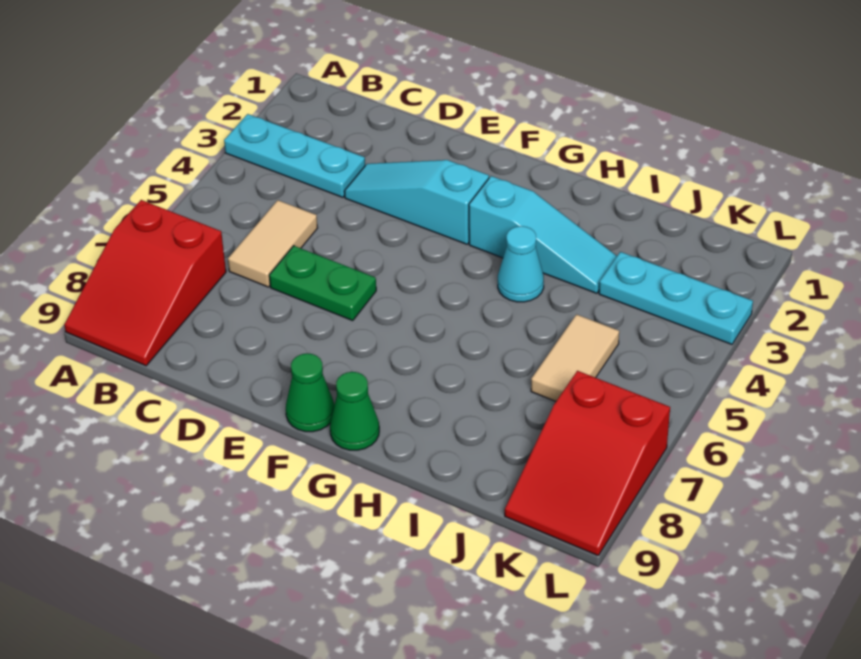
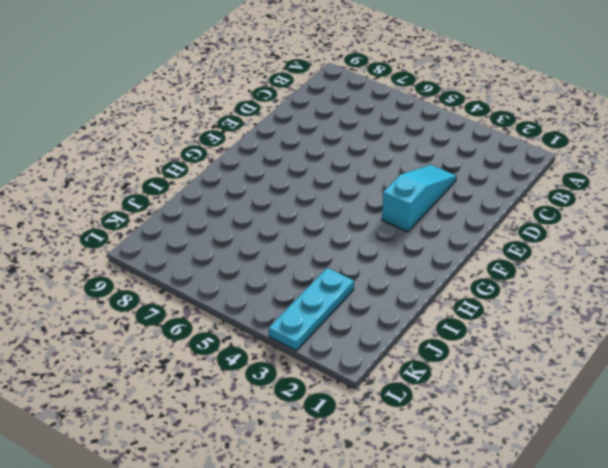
none -> cyan plate A3:C3 level 1
none -> red slope A7:B9 level 1 top 7
none -> tan tile C5:C6 level 1

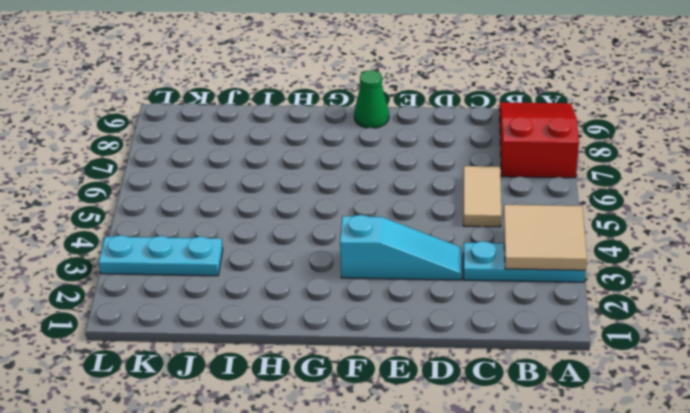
tan tile A3:B4 level 2 -> none
none -> green plate D6:E6 level 1
none -> cyan slope G3:I3 level 1 top G
none -> green cone G9 level 1

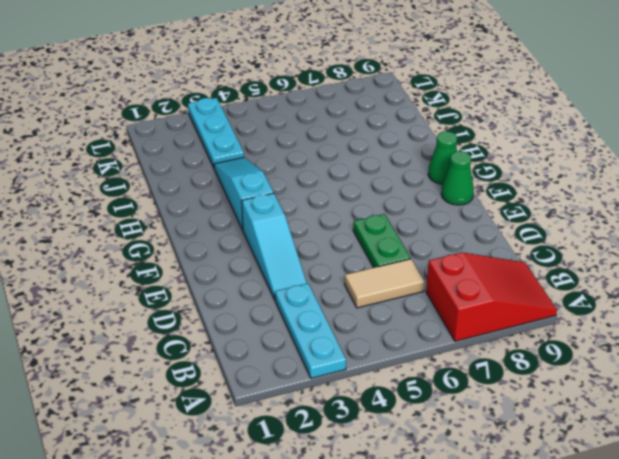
none -> cyan cone H4 level 1
none -> tan tile J5:J6 level 1
none -> red slope K7:L9 level 1 top 7

